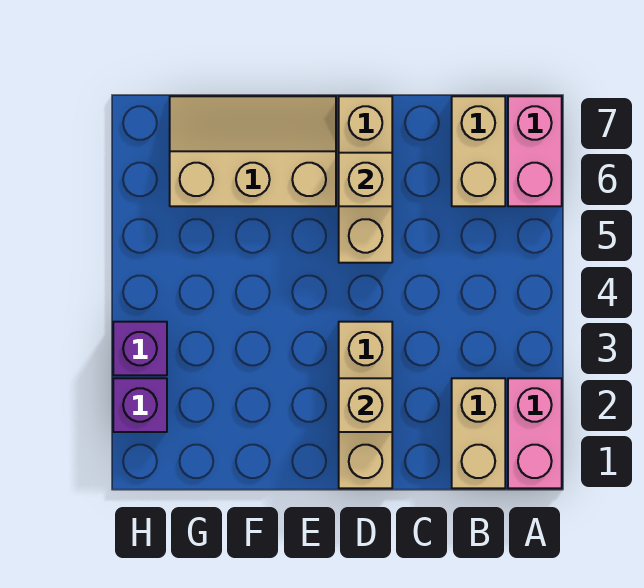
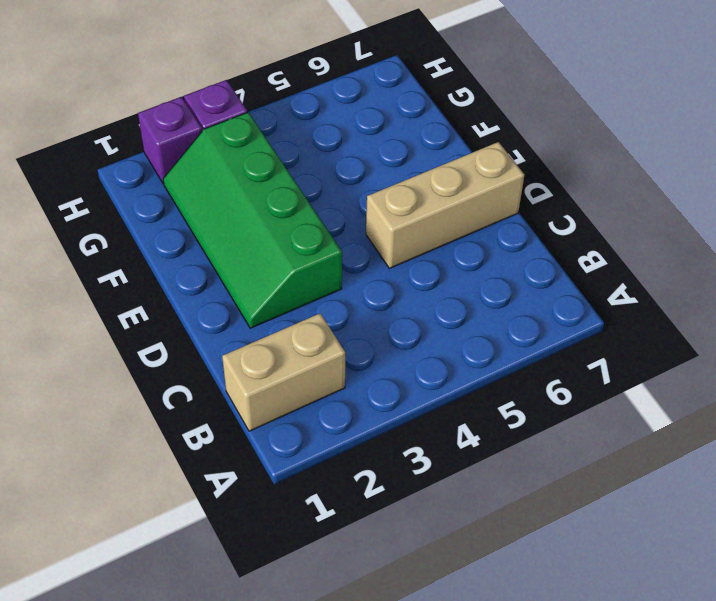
green slope D2:G3 level 1 top 3 -> tan brick D1:D3 level 1
none -> pink brick A1:A2 level 1
none -> pink brick A6:A7 level 1

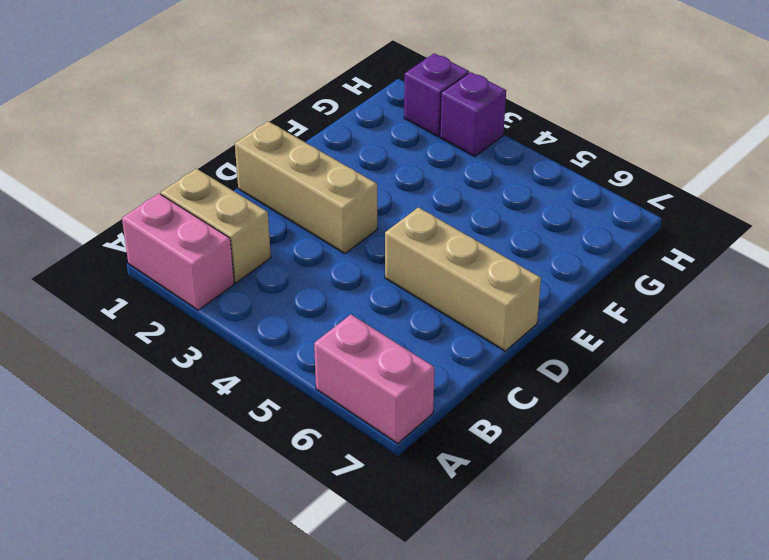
none -> tan brick B6:B7 level 1
none -> tan slope E6:G7 level 1 top 6

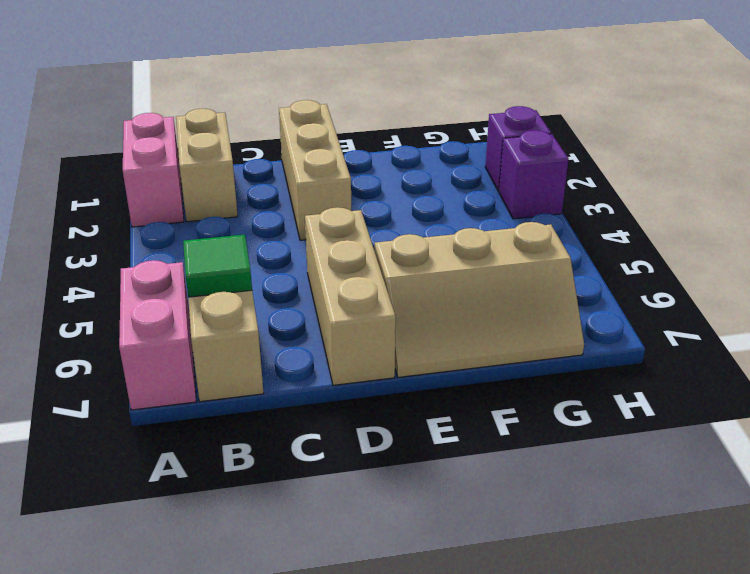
green tile B6 level 2 -> none
none -> tan brick D2 level 2
none -> tan brick D6 level 2

